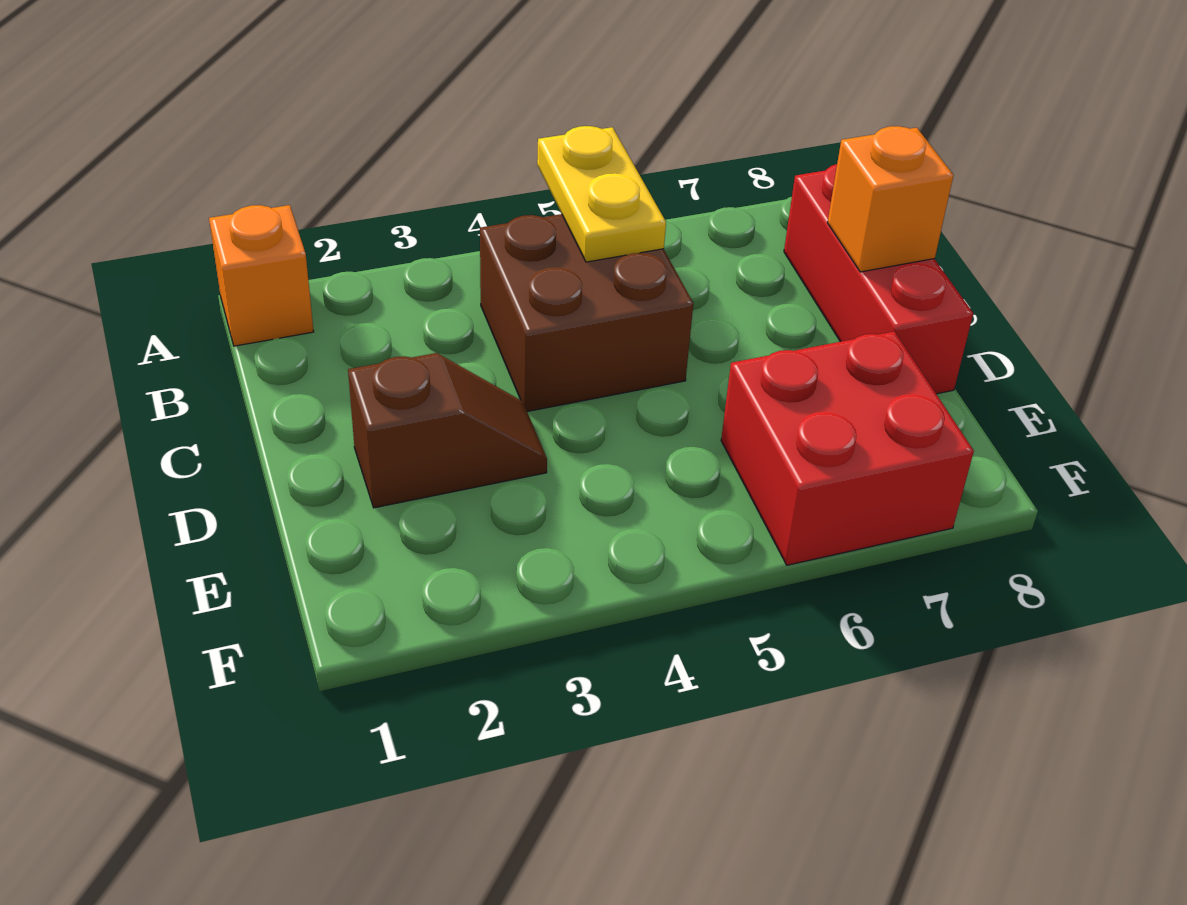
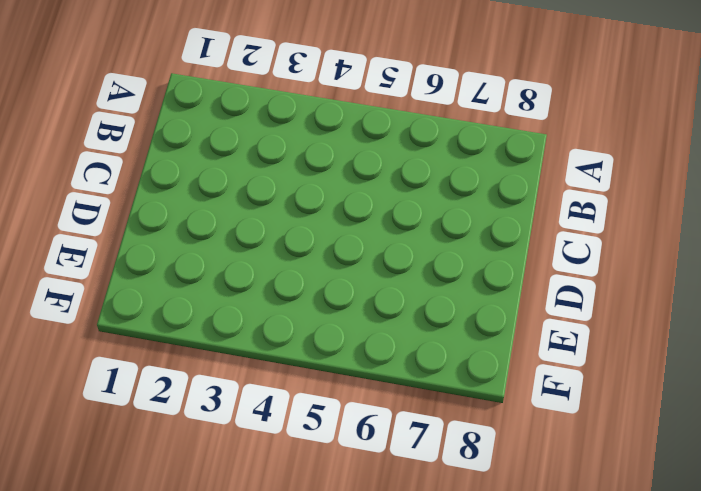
none -> orange brick A1 level 1
none -> brown brick B4:C5 level 1

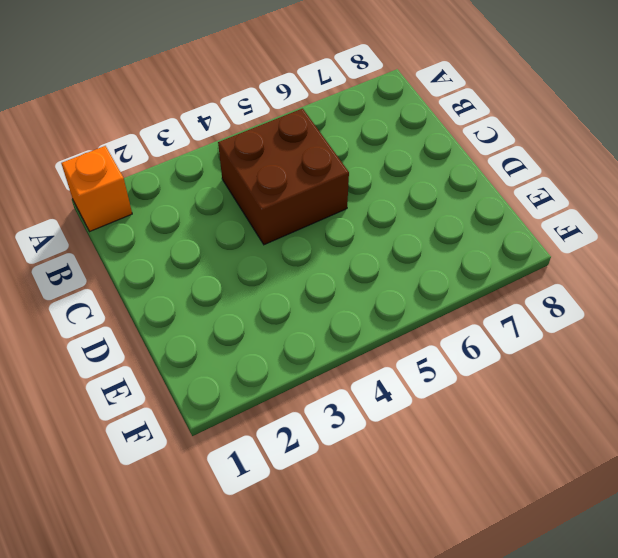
none -> red brick B8:D8 level 1
none -> brown slope D2:D3 level 1 top 2

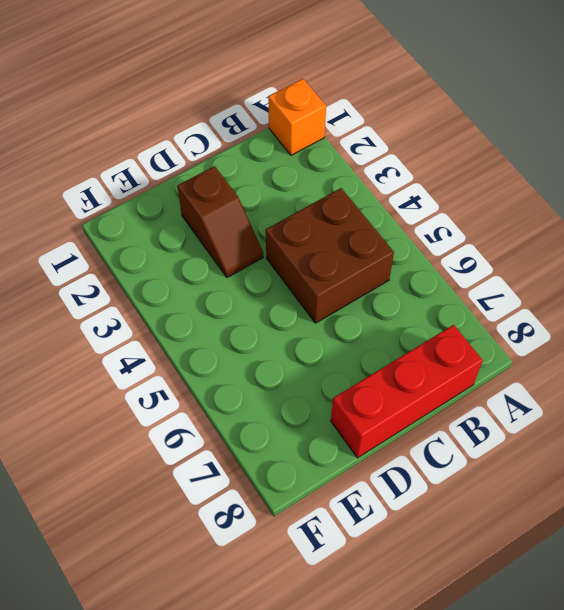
none -> red brick E6:F7 level 1
none -> yellow plate A5:B5 level 2

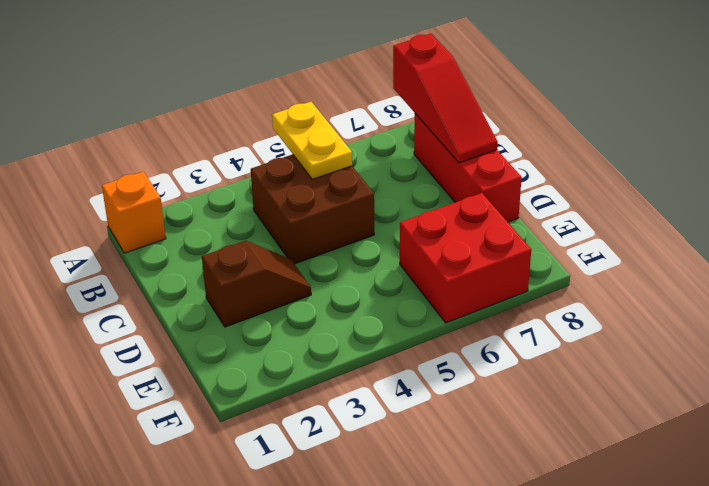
red slope A8:C8 level 2 top A -> orange brick C8 level 2

